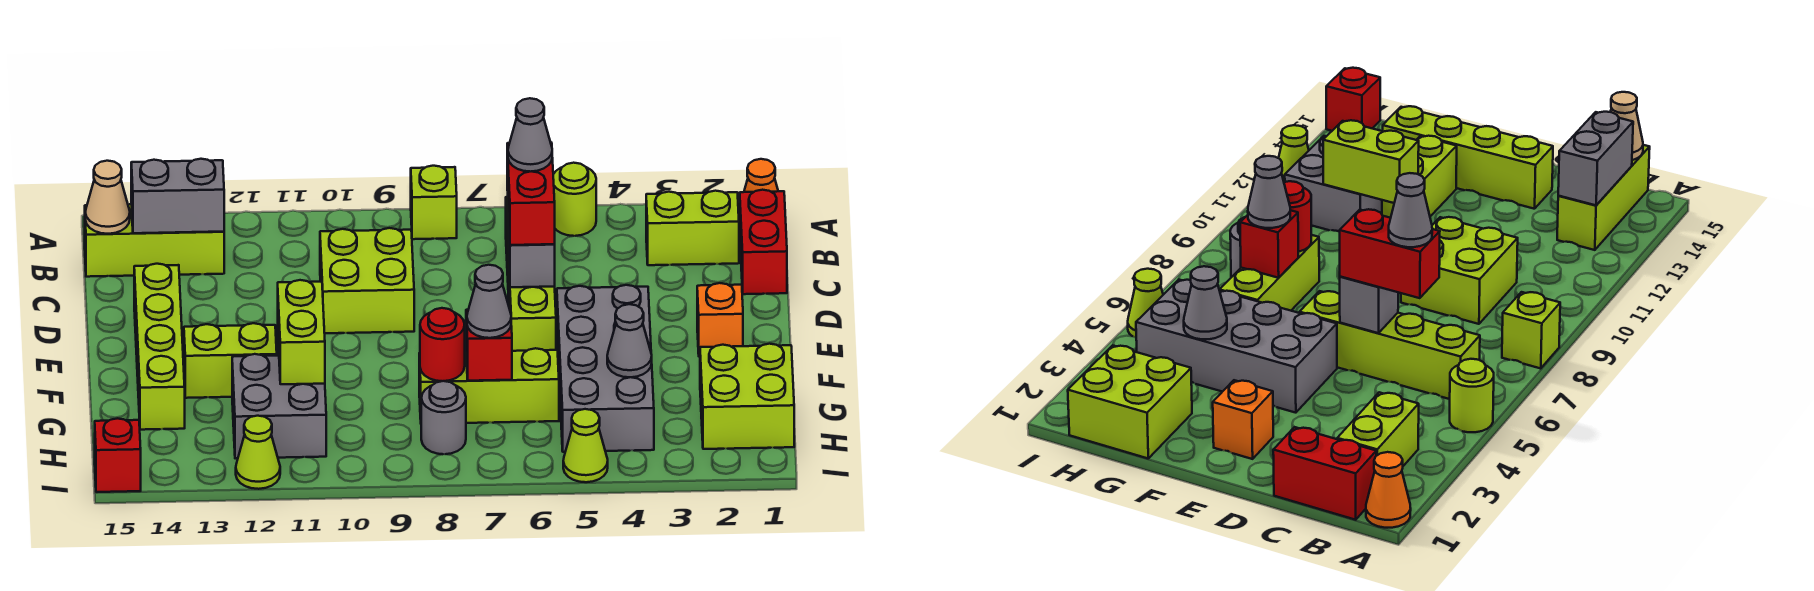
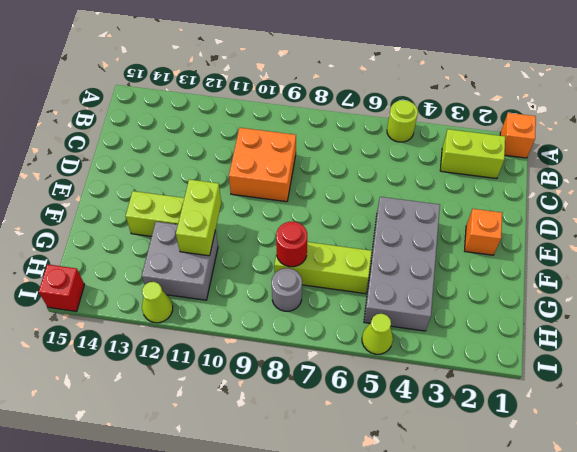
orange brick A1 level 1 -> orange cone A1 level 1
orange brick C9:D10 level 1 -> lime brick C9:D10 level 1
none -> lime brick A8 level 1
none -> red brick B1:C1 level 1
none -> lime brick B6:E6 level 1

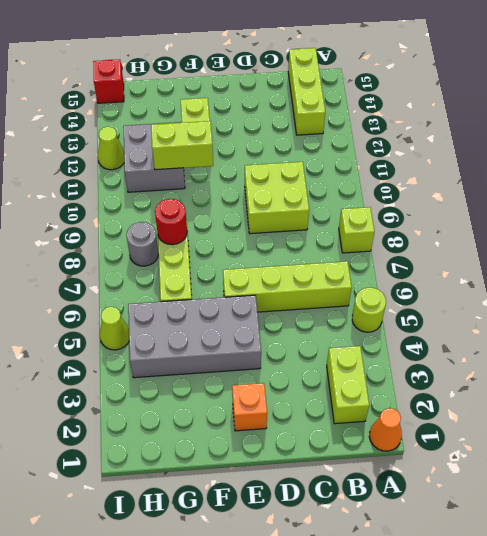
none -> red brick B1:C1 level 1
none -> lime brick D14:G14 level 1
none -> lime brick G1:H2 level 1

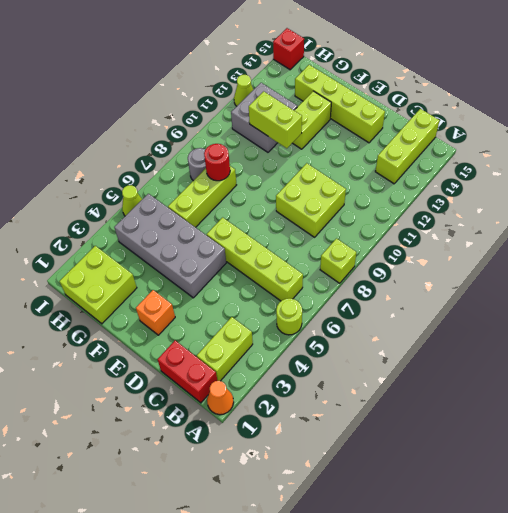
none -> grey brick B13:B14 level 2
none -> tan cone B15 level 2
none -> grey brick D6 level 2

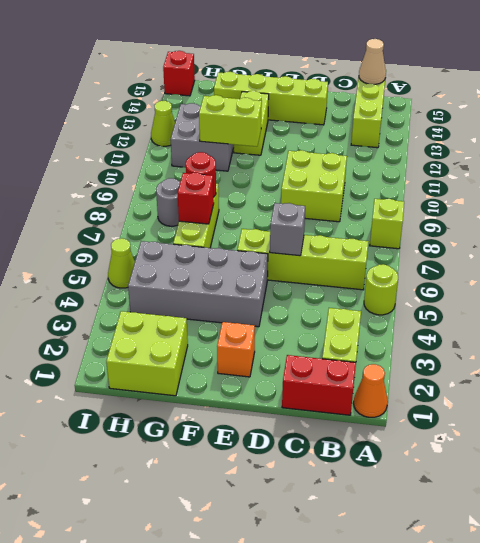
none -> grey brick B13:B14 level 2
none -> grey cone G4 level 2
none -> red brick C6:D6 level 3

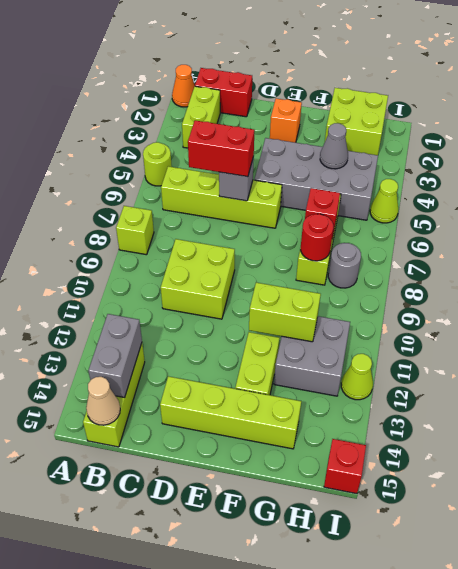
none -> grey cone G7 level 3
none -> grey cone C6 level 4

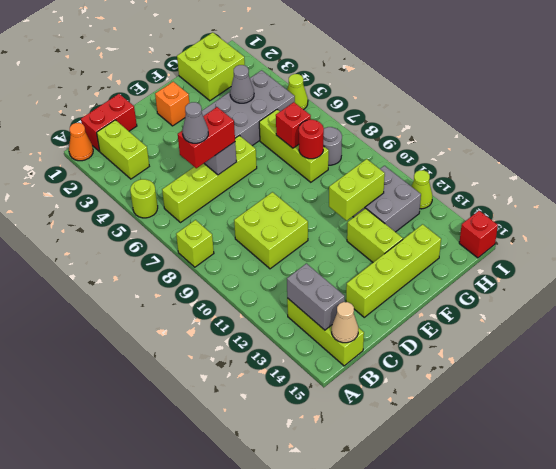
none -> grey cone G7 level 3

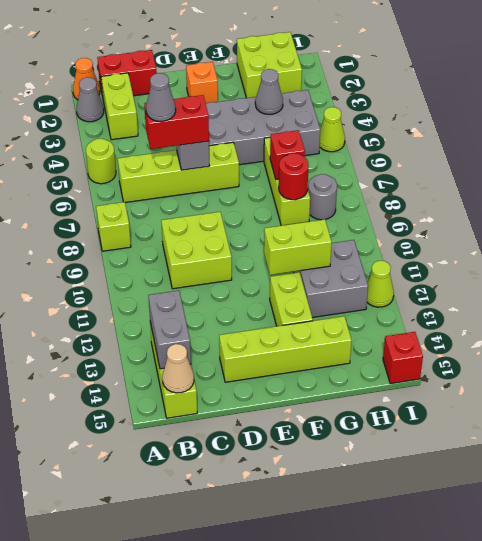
grey cone A2 level 1 -> grey cone G7 level 3

